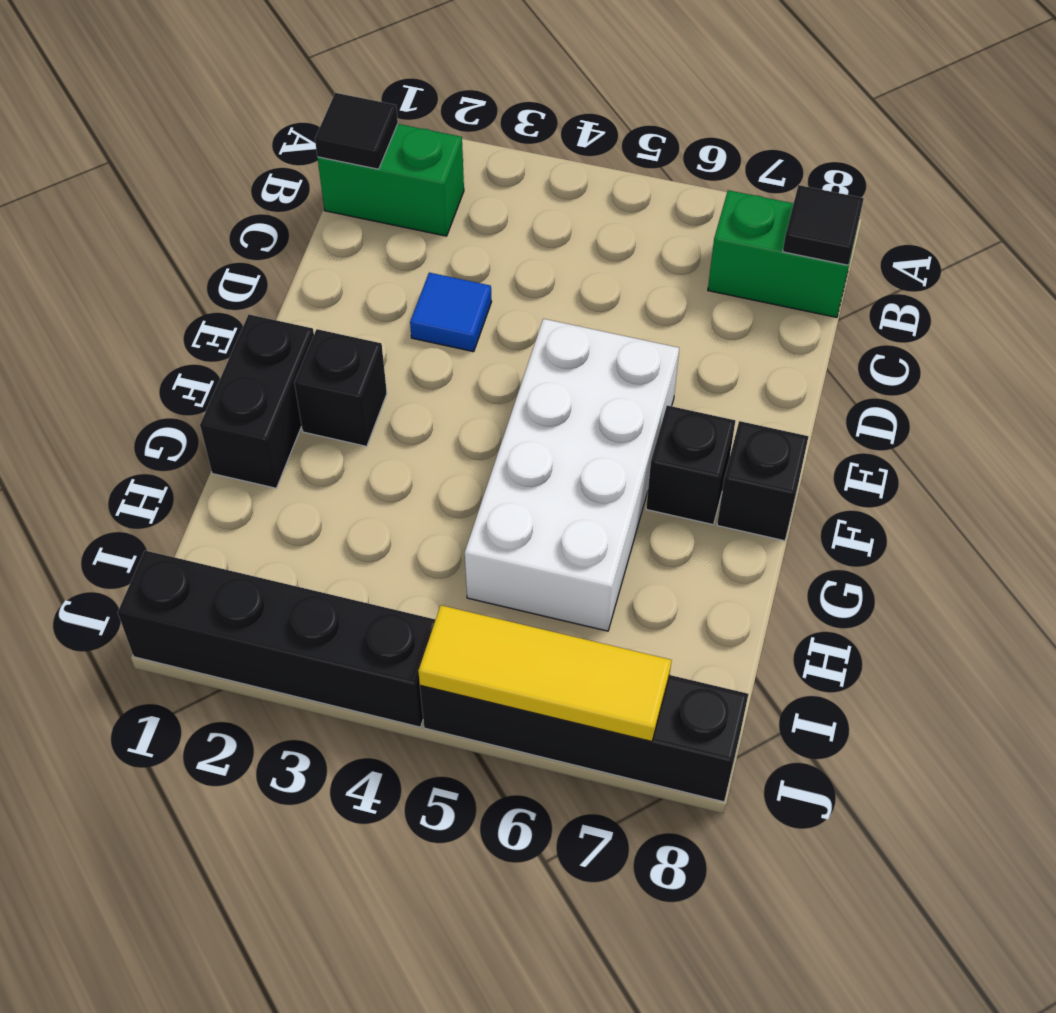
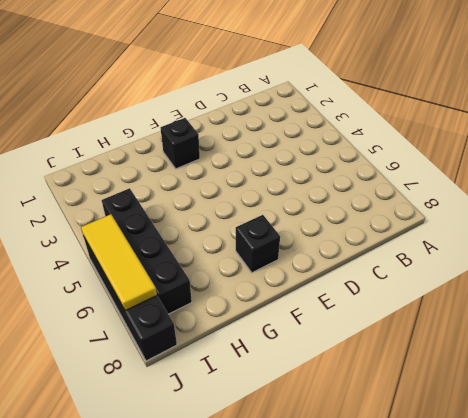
black brick I4:I7 level 1 -> black brick J1:J4 level 1
none -> green brick B1:B2 level 1
none -> green brick B7:B8 level 1
none -> blue tile D3 level 1

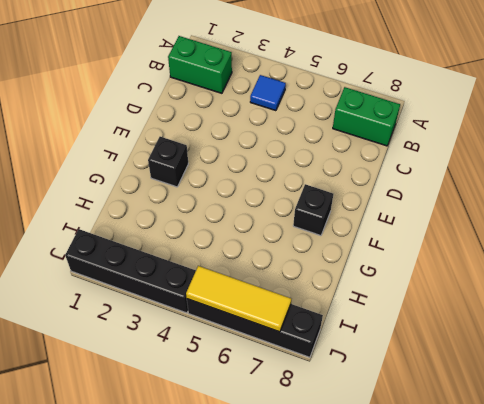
blue tile B4 level 1 -> blue tile D3 level 1
none -> white brick E5:H6 level 1
none -> black brick F1:G1 level 1
none -> black brick F8 level 1

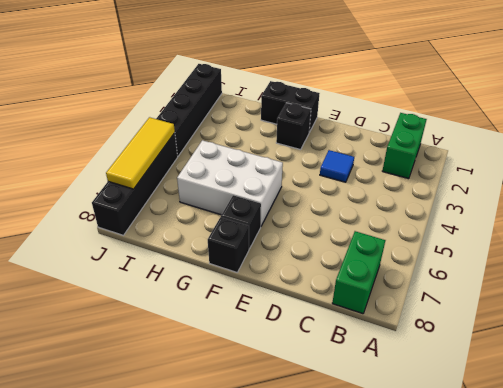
white brick F5:H6 level 1 -> white brick E5:H6 level 1
none -> black tile B1 level 2
none -> black tile B8 level 2

